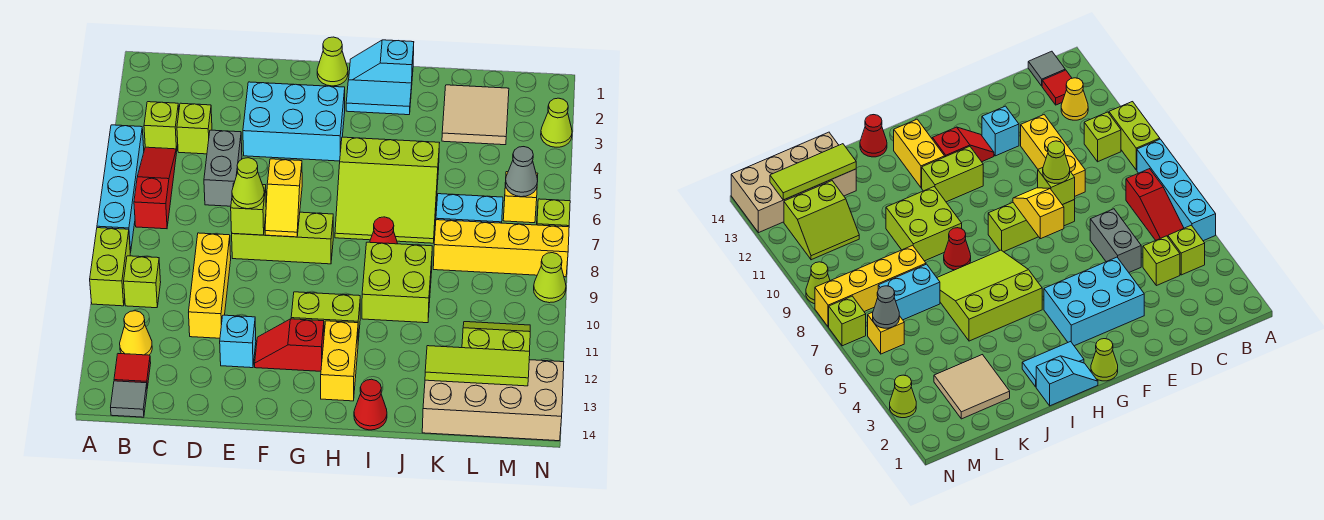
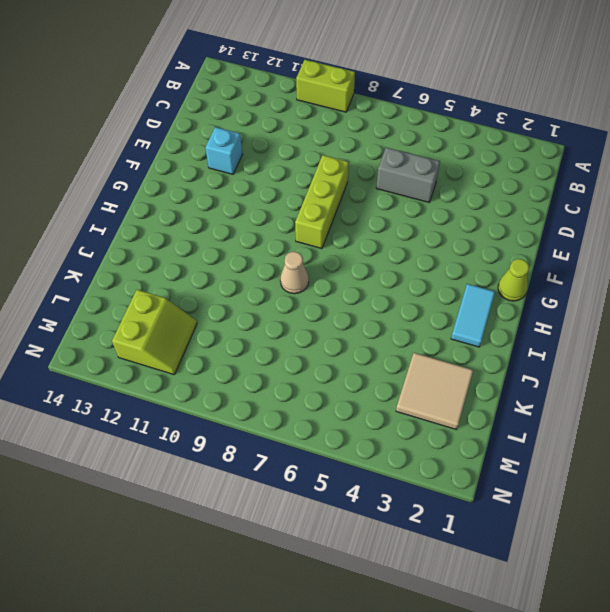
tan cone I8 level 1 -> red cone I8 level 1
none -> cyan brick A5:A8 level 1
none -> lime brick B4 level 1
none -> red slope B5:B7 level 1 top 7
none -> lime brick B10 level 1

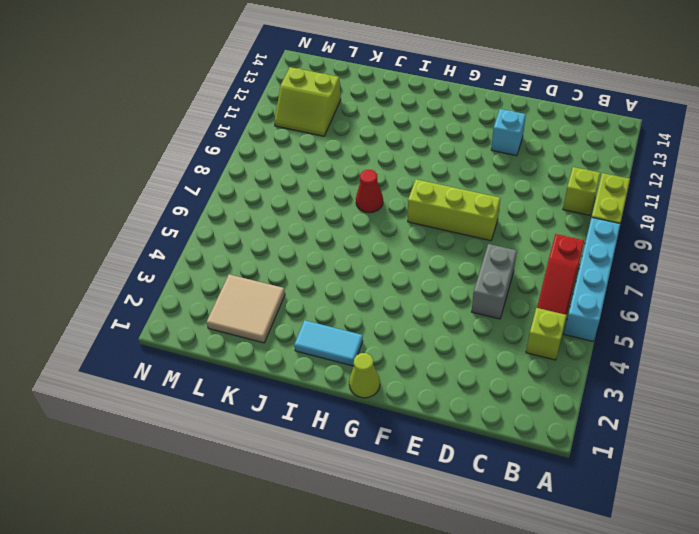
none -> yellow cone B12 level 1
none -> red tile B13 level 1
none -> grey tile B14 level 1
none -> lime brick C4 level 1

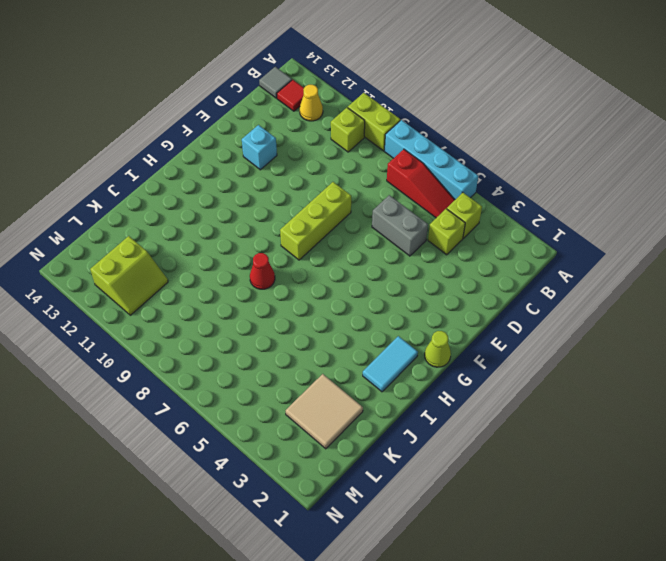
none -> yellow brick D9:D11 level 1
none -> cyan brick E3:G4 level 1
none -> red slope F12:G12 level 1 top G
none -> lime brick G11:H11 level 1

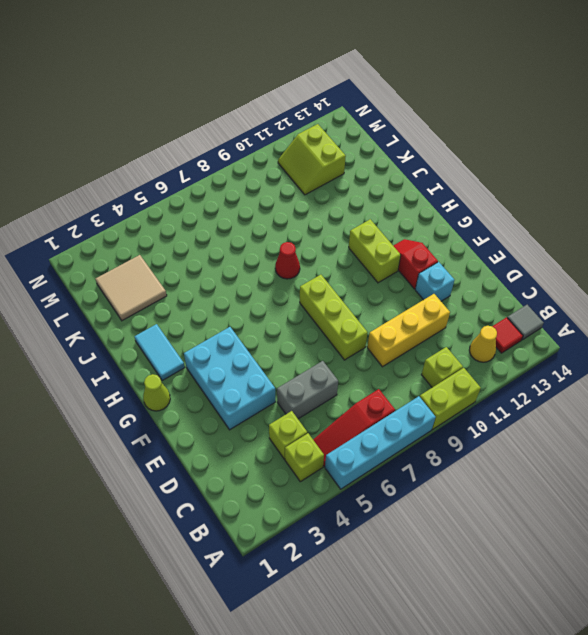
red slope F12:G12 level 1 top F -> red slope F12:G12 level 1 top G
none -> cyan slope H1:I1 level 1 top I
none -> lime slope H5:J7 level 1 top 5
none -> yellow brick H12:H13 level 1
none -> lime brick I9:J10 level 1

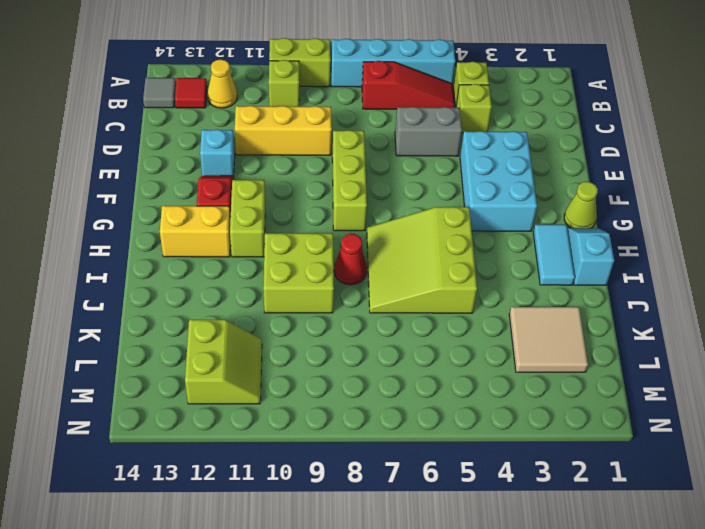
none -> red cone I14 level 1
none -> cyan brick K7:L7 level 1
none -> yellow brick K8:N8 level 1
none -> tan brick K13:N14 level 1

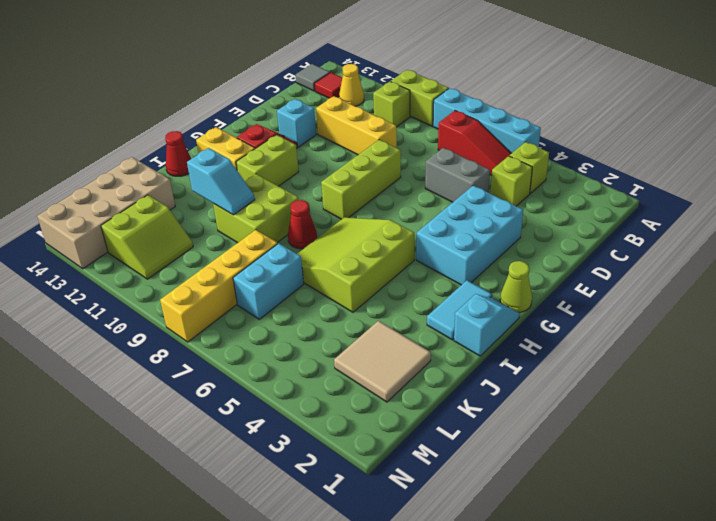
cyan slope J10:J11 level 2 top 11 -> none
none -> yellow brick M6 level 1
none -> lime cone N3 level 1
none -> lime brick N7 level 1
none -> lime cone N9 level 1

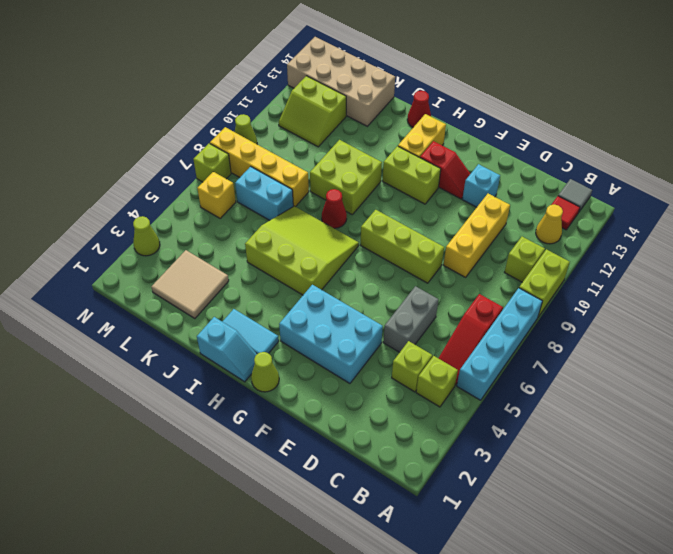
none -> lime brick E8 level 2
none -> yellow slope F7:F8 level 2 top 7
none -> lime tile K13:M13 level 2
none -> grey cone M6 level 2

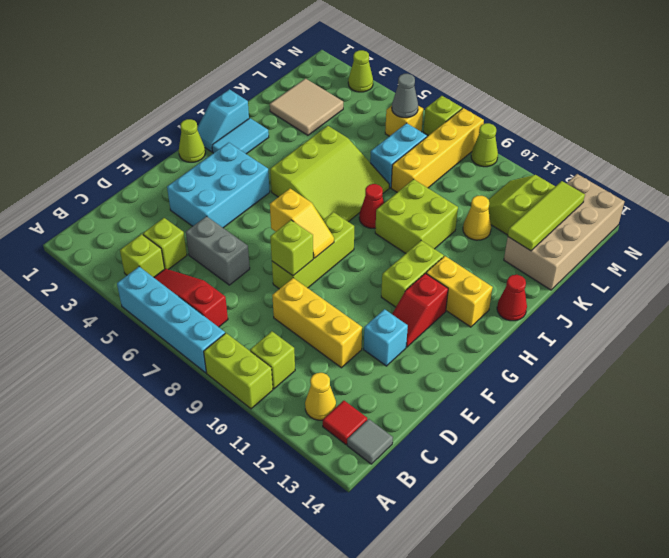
yellow cone K11 level 1 -> none
none -> lime cone E8 level 3

